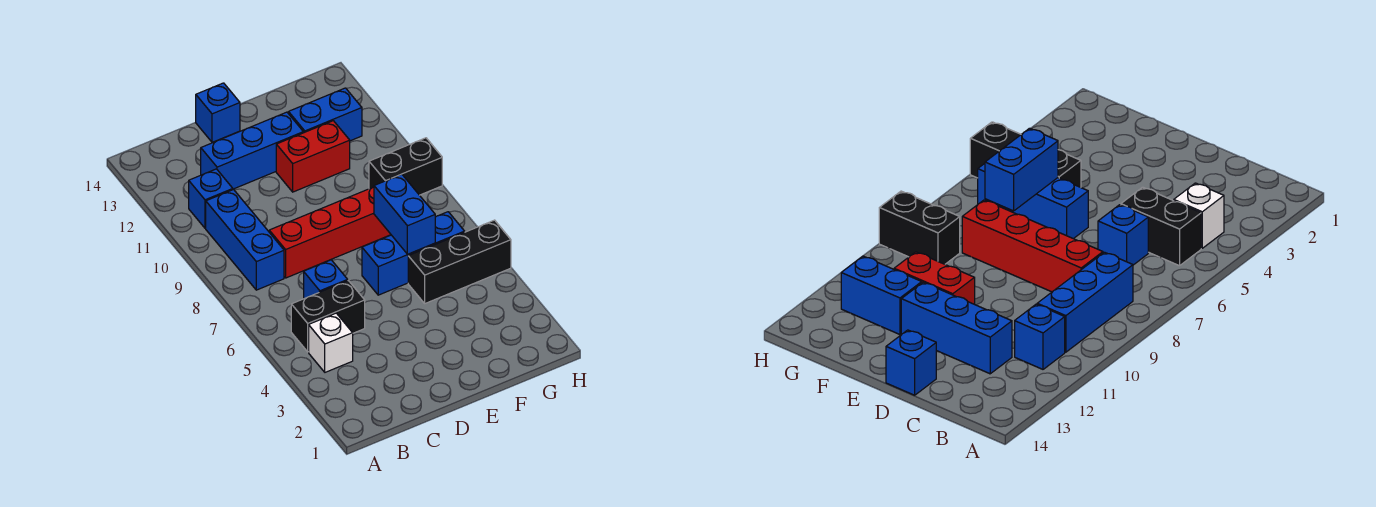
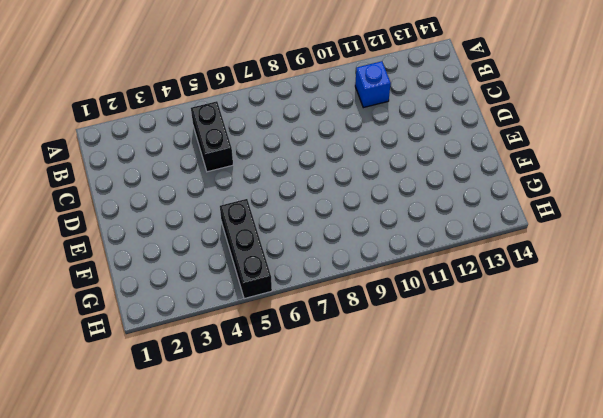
none -> white brick B4 level 1
none -> blue brick B8:B10 level 1
none -> blue brick C6 level 1

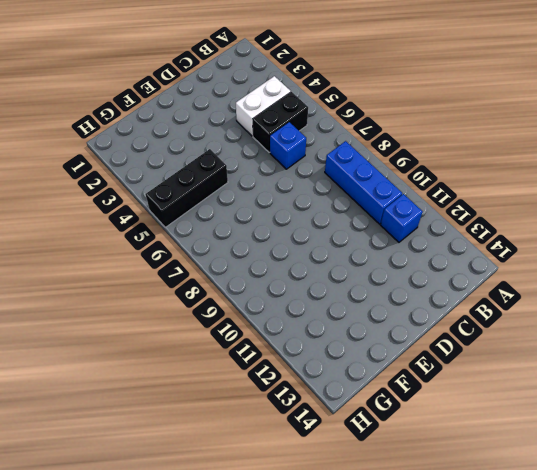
white brick B4:C4 level 1 -> white brick B4 level 1
none -> red brick C8:F8 level 1
none -> blue brick C12:E12 level 1
none -> blue brick D14 level 1

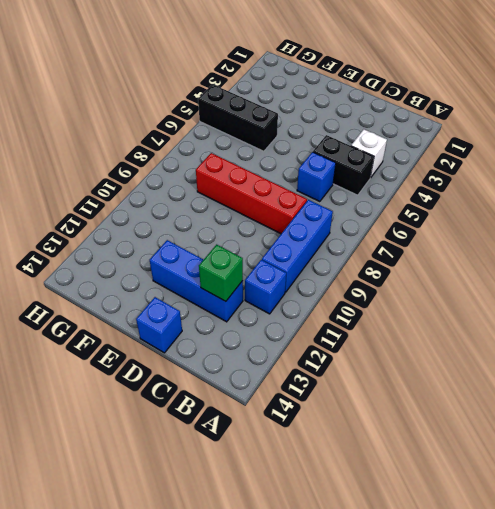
green brick C12 level 2 -> none
none -> blue brick E6:G6 level 1
none -> red brick E11:F11 level 1
none -> blue brick F12:G12 level 1

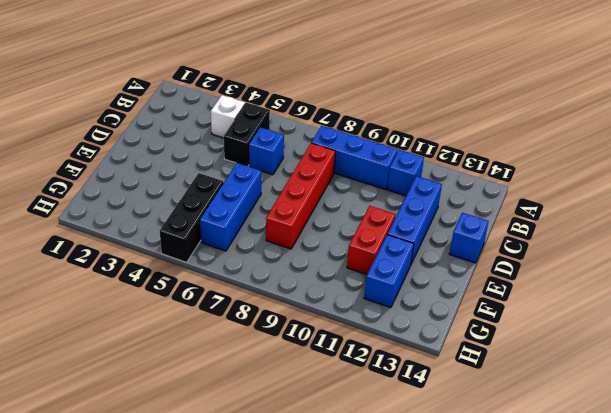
none -> black brick G9:H9 level 1
none -> blue brick F6:F7 level 2

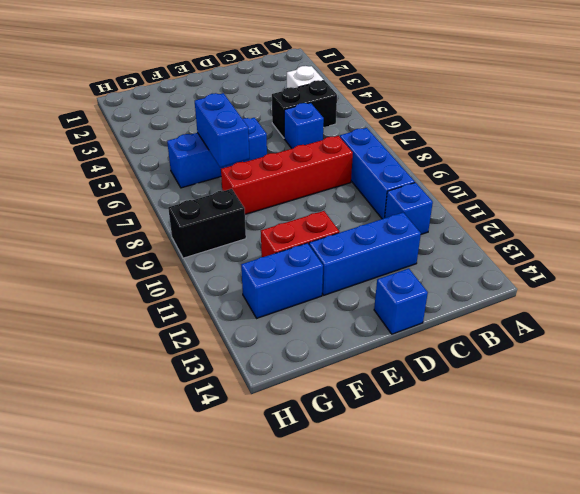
none -> black brick F5:H5 level 1

